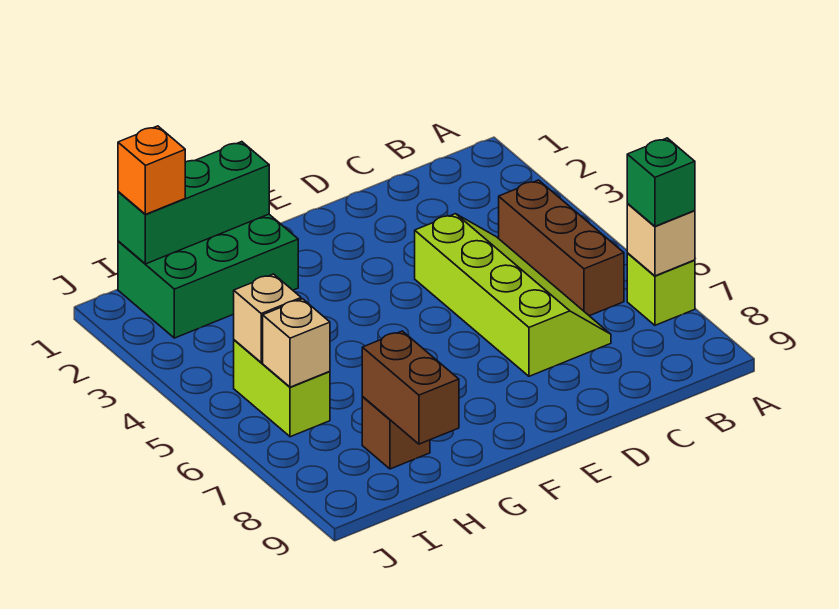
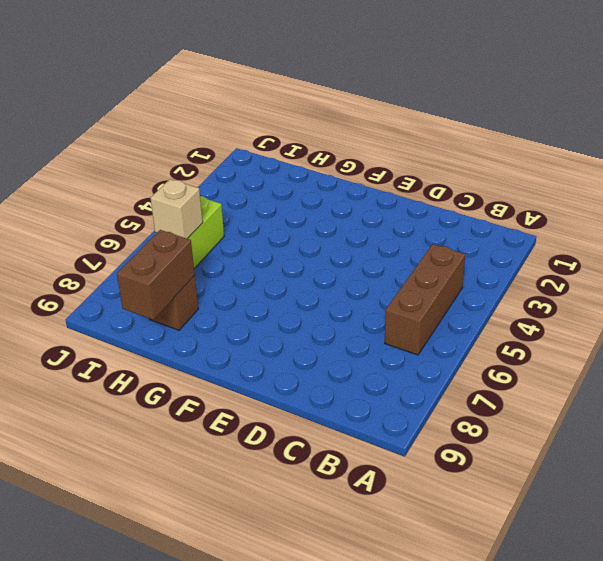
none -> lime brick A7 level 1
none -> lime slope C4:D7 level 1 top D
none -> green brick G1:I2 level 1

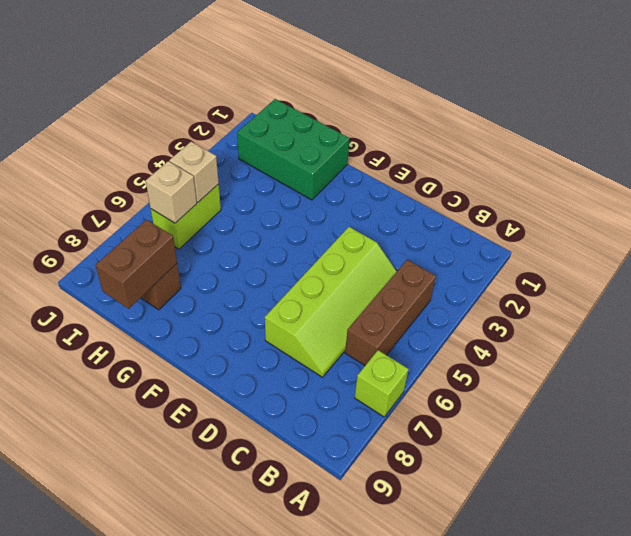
none -> tan brick A7 level 2
none -> green brick G1:I1 level 2
none -> green brick A7 level 3

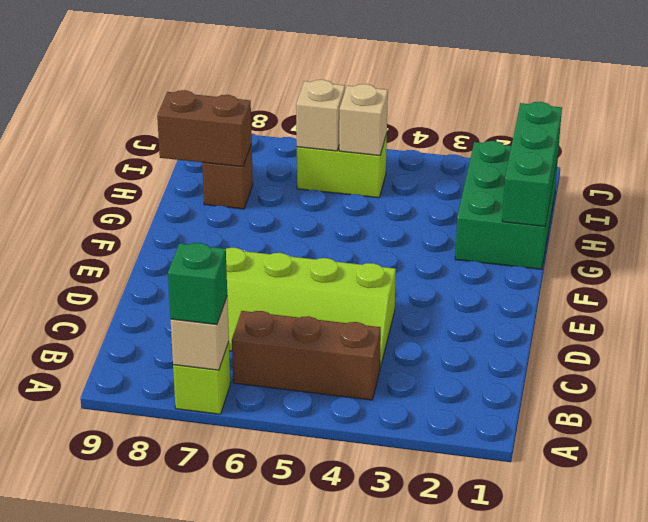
none -> orange brick I1 level 3

